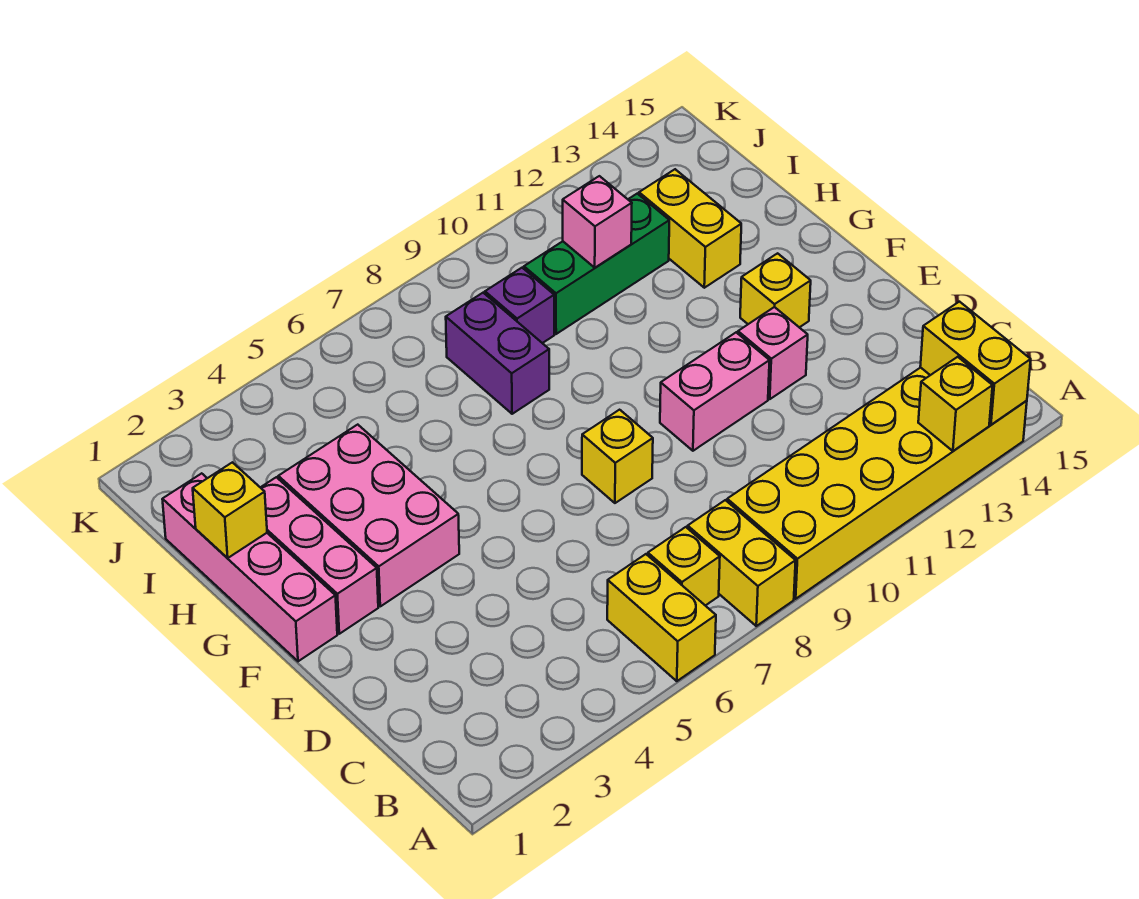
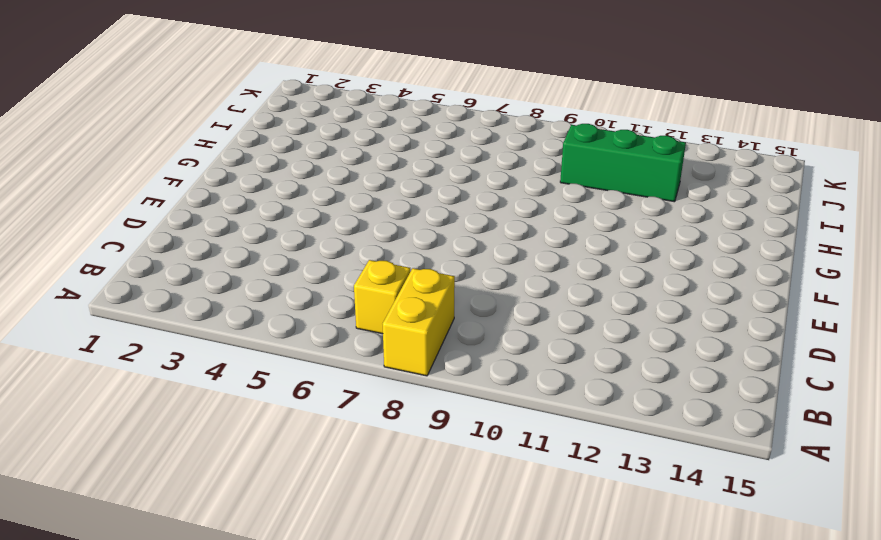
none -> yellow brick A6:B6 level 1
none -> yellow brick A9:B14 level 1
none -> yellow brick E8 level 1

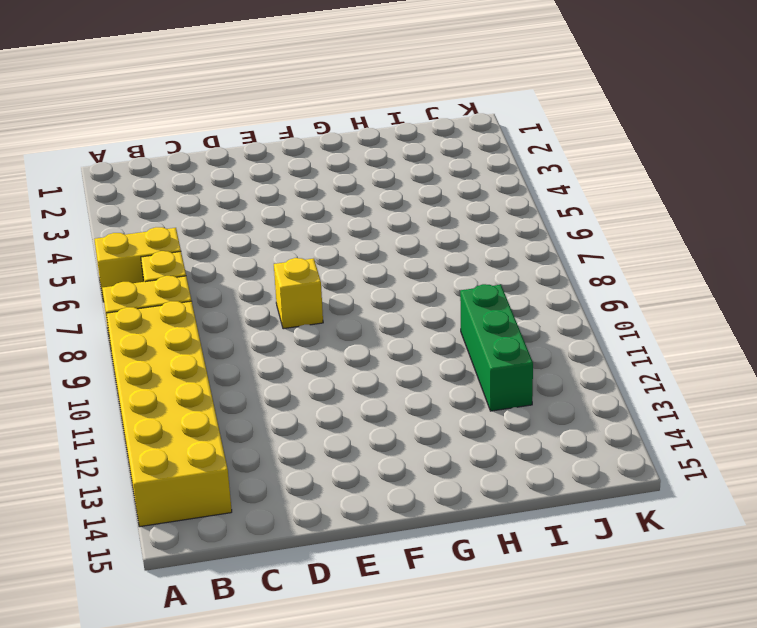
none -> pink brick E10:E11 level 1
none -> pink brick E12 level 1
none -> pink brick F1:I1 level 1

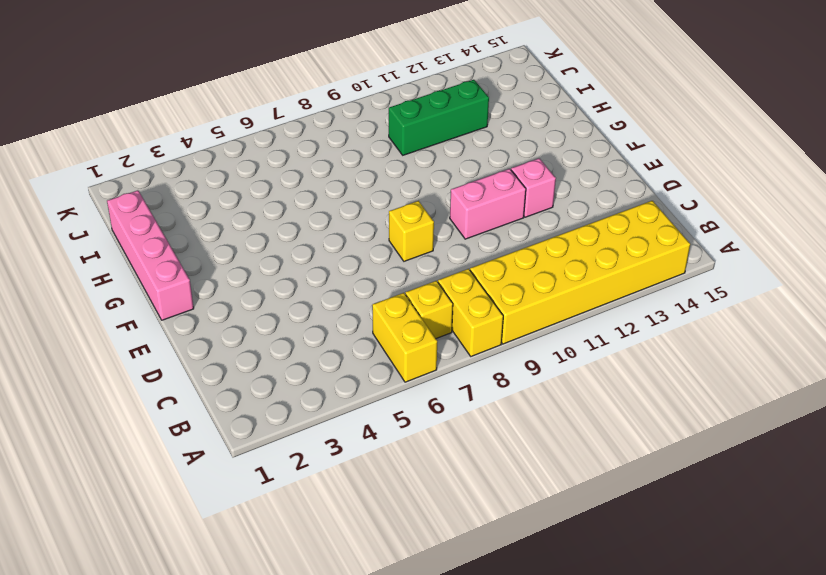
none -> pink brick F2:H2 level 1
none -> pink brick F3:H4 level 1
none -> yellow brick F13 level 1

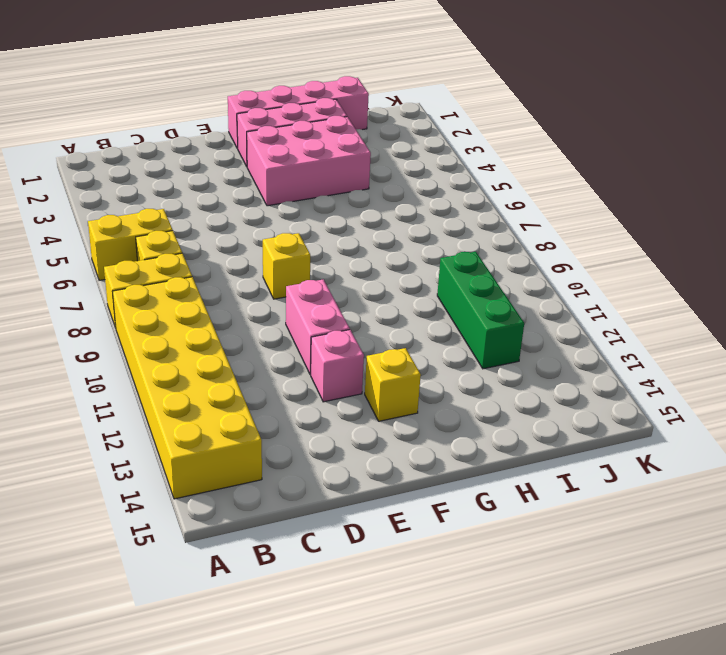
none -> purple brick H8:I8 level 1
none -> yellow brick H13:I13 level 1
none -> purple brick I9 level 1

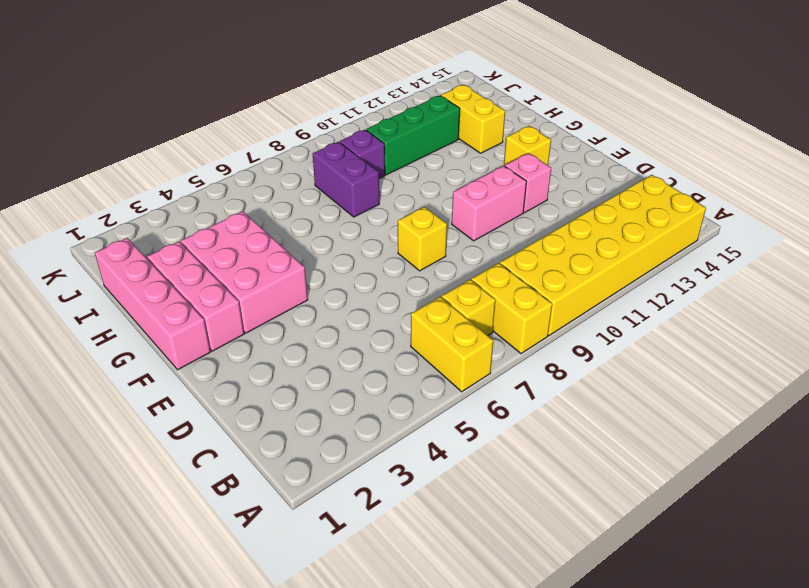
none -> yellow brick A13 level 2
none -> yellow brick A14:B14 level 2
none -> yellow brick H1 level 2

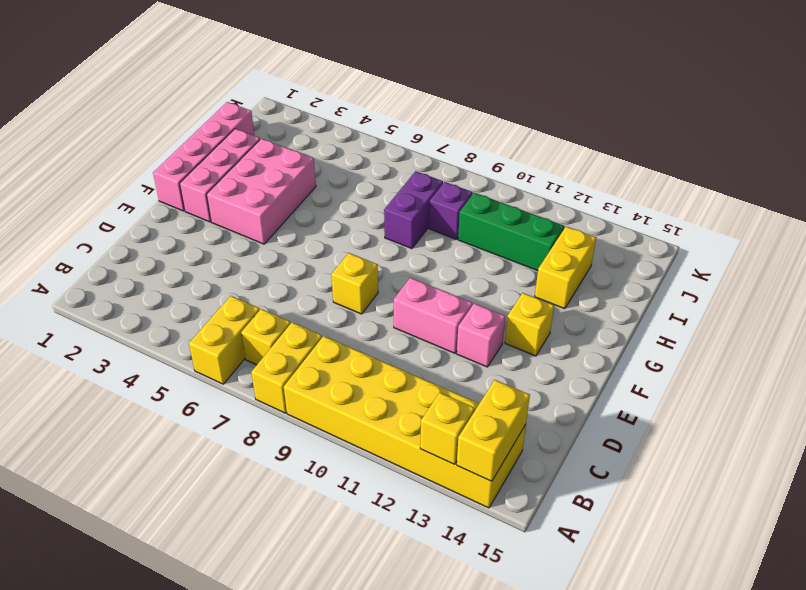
none -> yellow brick H1 level 2
none -> pink brick I11 level 2

